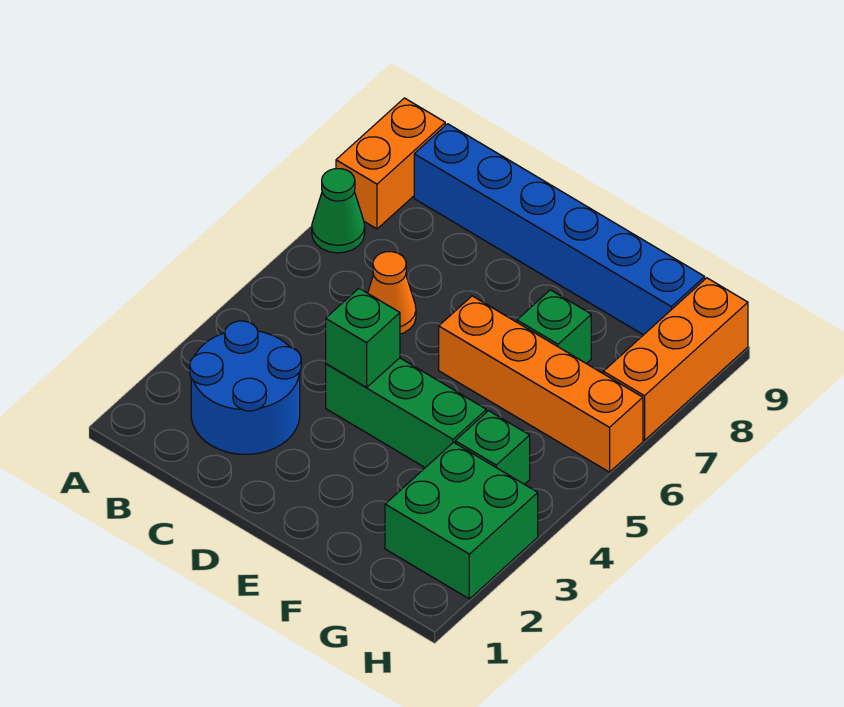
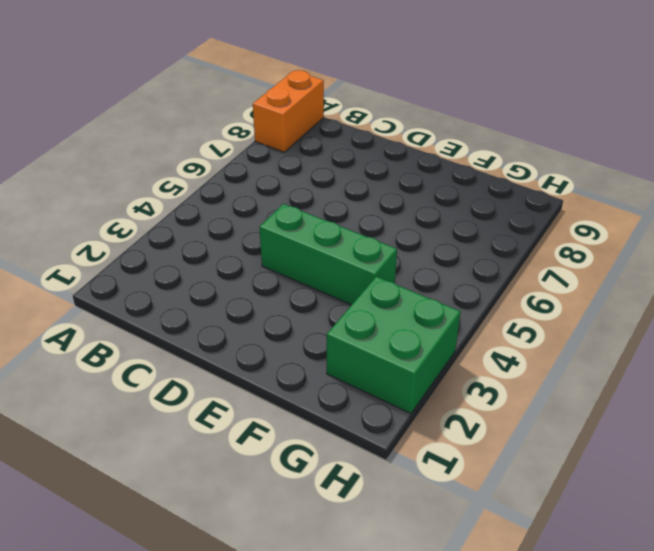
none -> green cone A7 level 1
none -> blue round brick B2:C3 level 1
none -> blue brick B9:G9 level 1

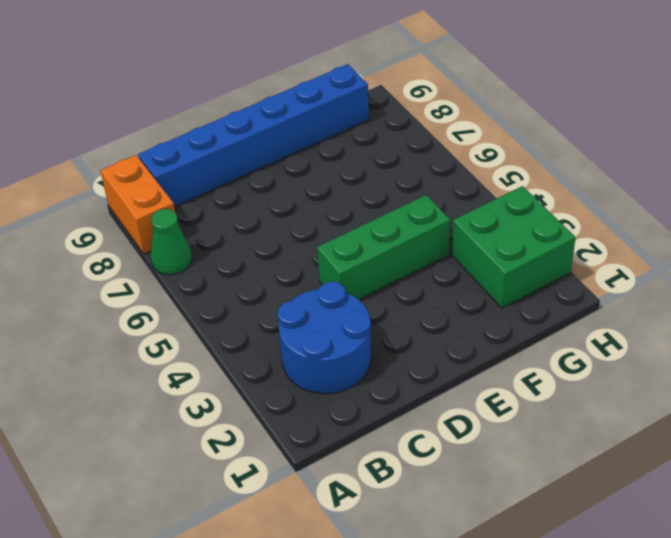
none -> orange cone C6 level 1
none -> orange brick E6:H6 level 1
none -> green brick F7 level 1

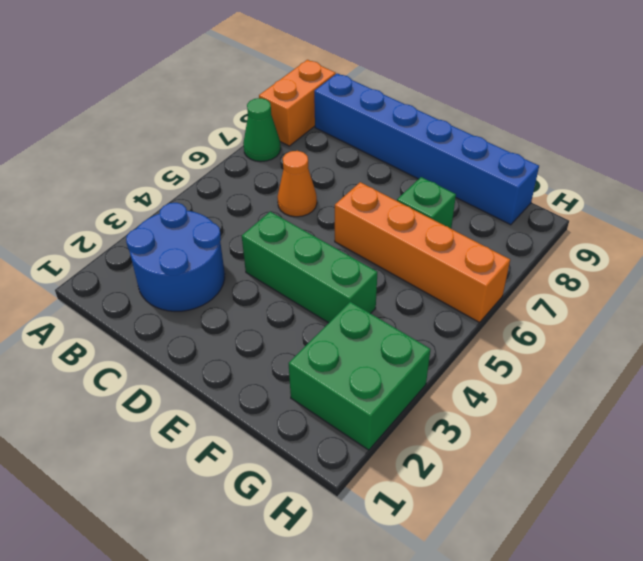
none -> green brick G4 level 1
none -> orange brick H7:H9 level 1
none -> green brick D4 level 2

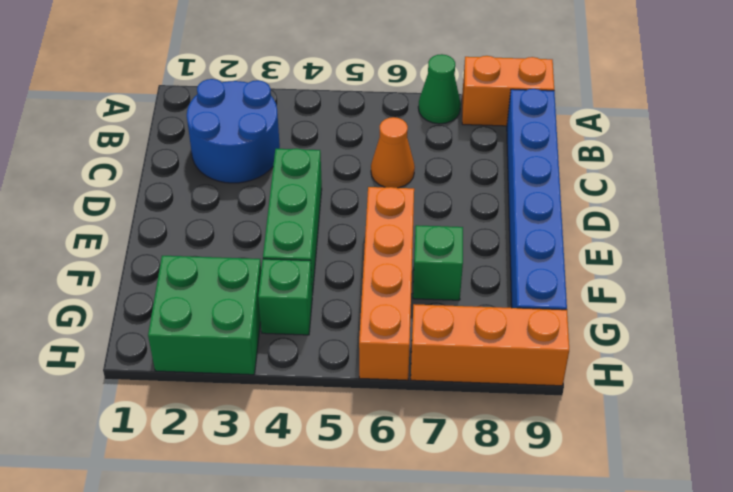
none -> green brick D4 level 2

